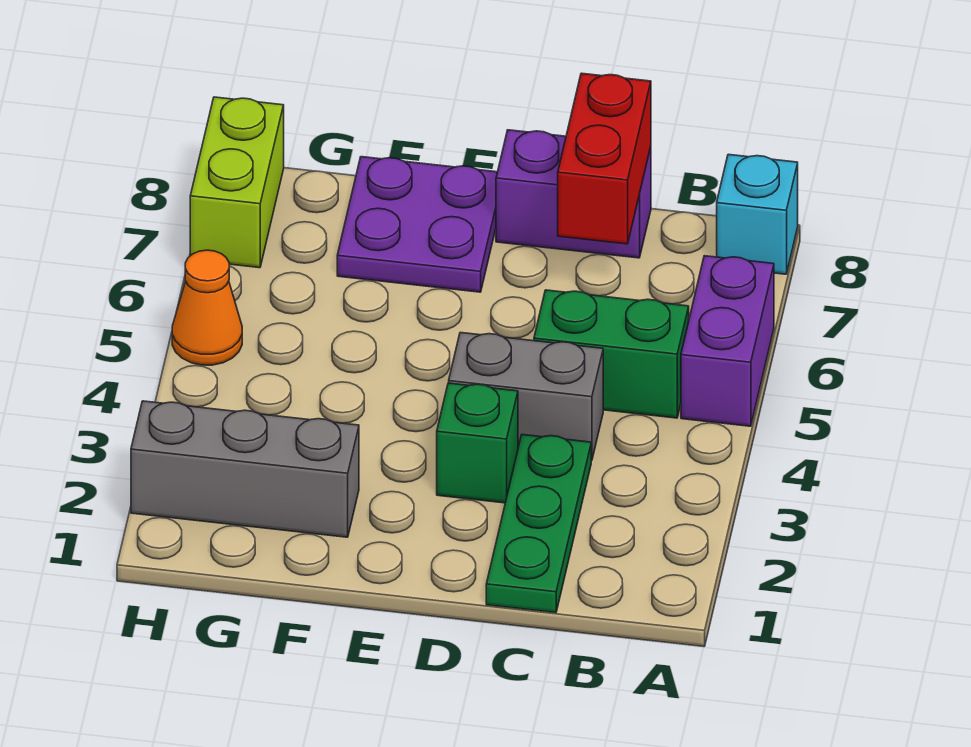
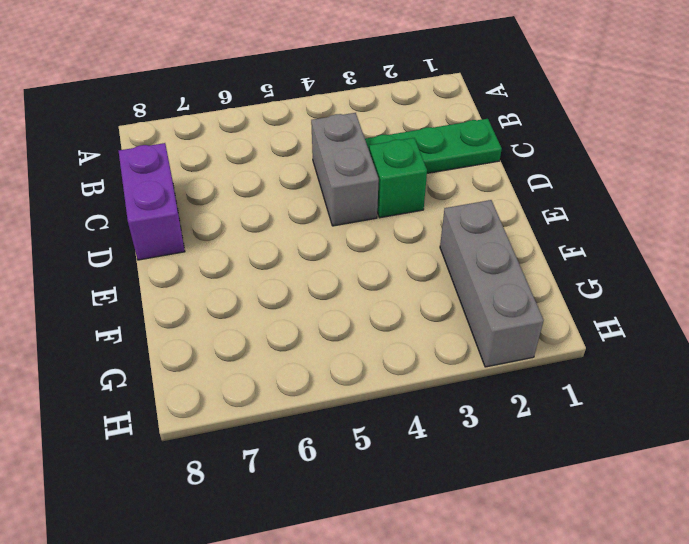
none -> purple brick A5:A6 level 1
none -> cyan brick A8 level 1
none -> green brick B5:C5 level 1

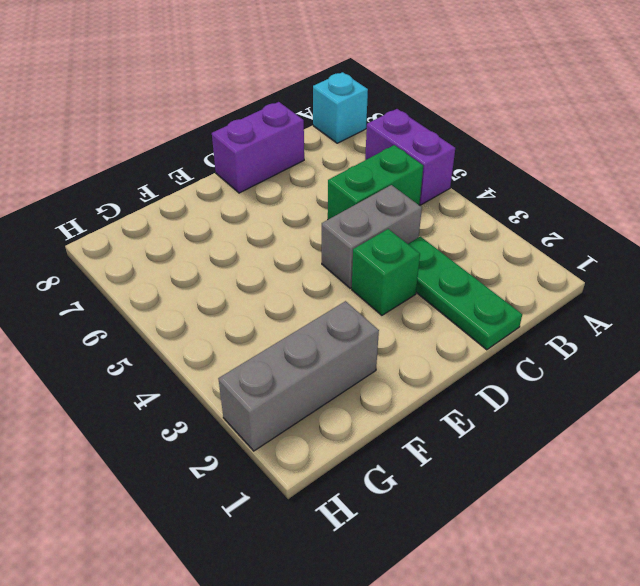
none -> purple plate E7:F8 level 1
none -> orange cone H5 level 1
none -> lime brick H7:H8 level 1

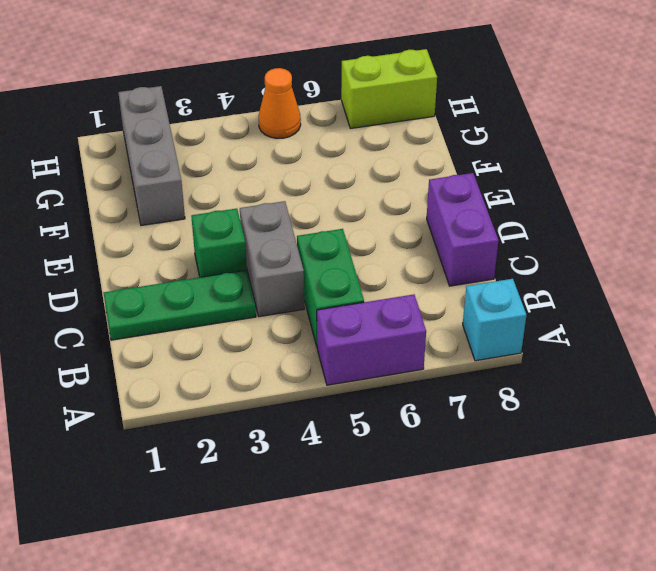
none -> purple plate E7:F8 level 1
none -> red brick C7:C8 level 2

